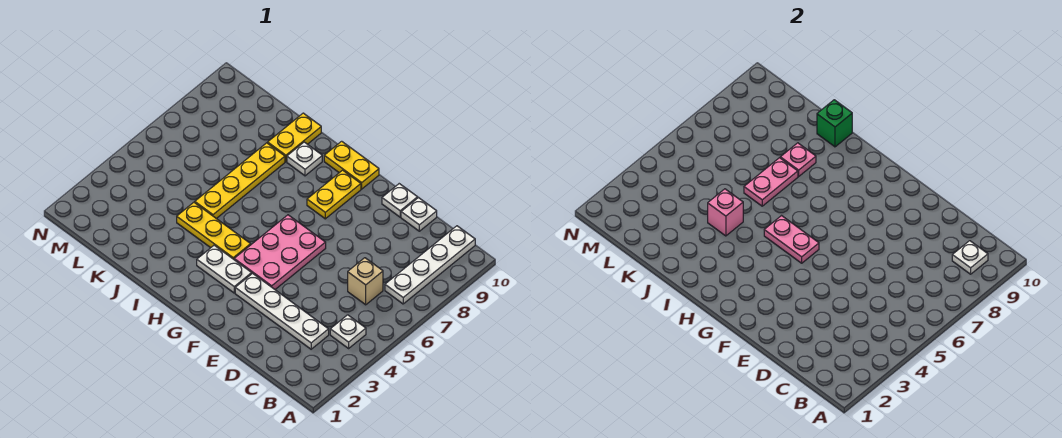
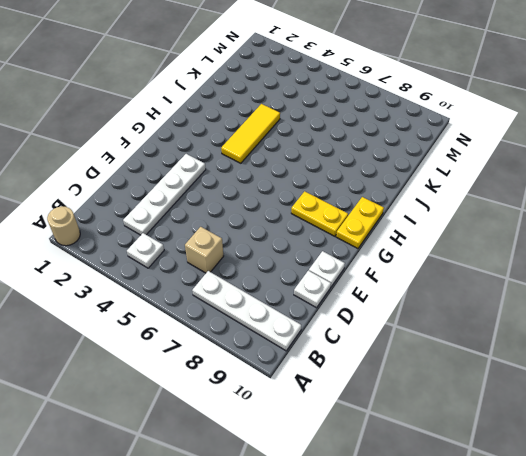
tan round brick A1 level 1 -> none
yellow tile H4:J4 level 1 -> yellow plate H4:J4 level 1
none -> pink plate F4:G6 level 1
none -> white plate G3:H3 level 1
none -> white plate I9 level 1

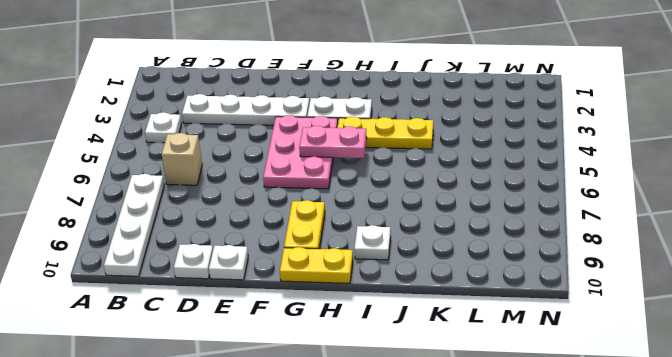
none -> yellow plate J5:J8 level 1
none -> yellow plate J9:J10 level 1
none -> white plate B9 level 2

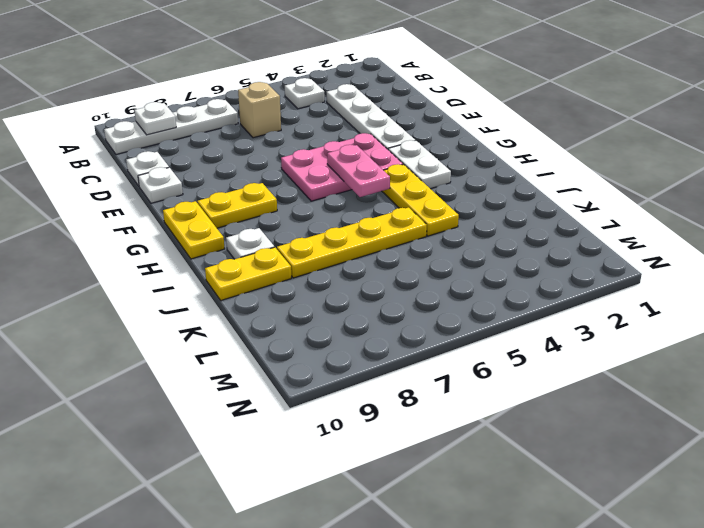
none -> pink brick J4 level 2
none -> pink plate J6:J7 level 2
none -> pink plate J8 level 2

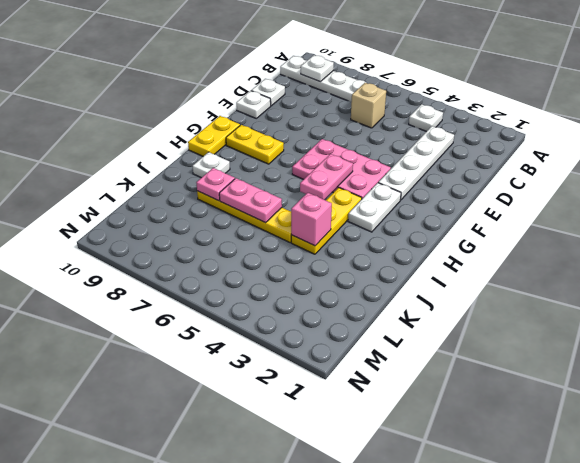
none -> yellow plate J9:J10 level 1
none -> green brick J10 level 2

